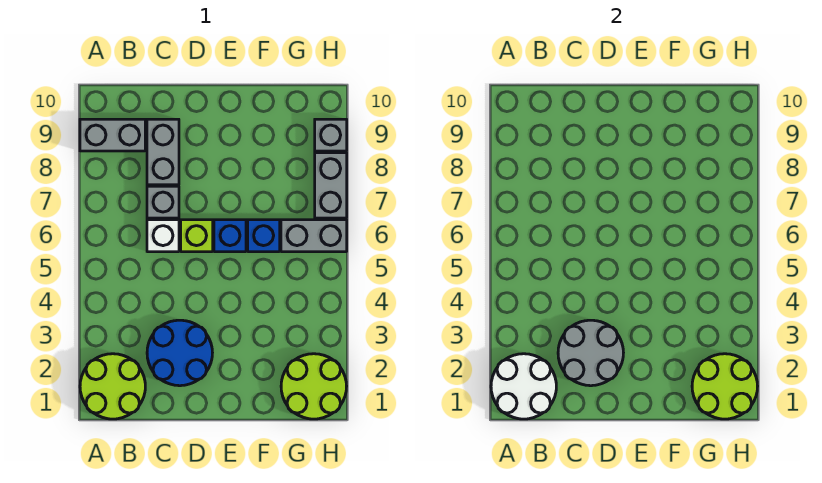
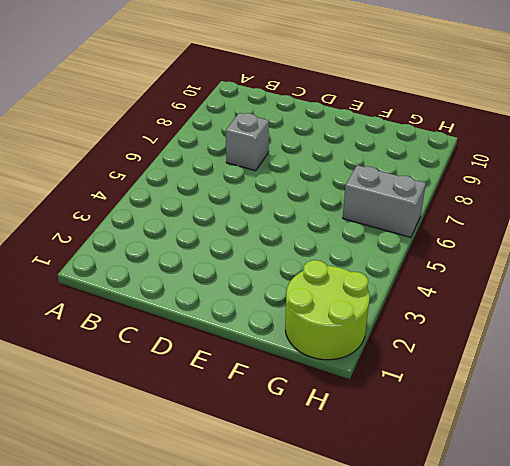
none -> lime round brick A1:B2 level 1
none -> grey brick A9:B9 level 1
none -> blue round brick C2:D3 level 1

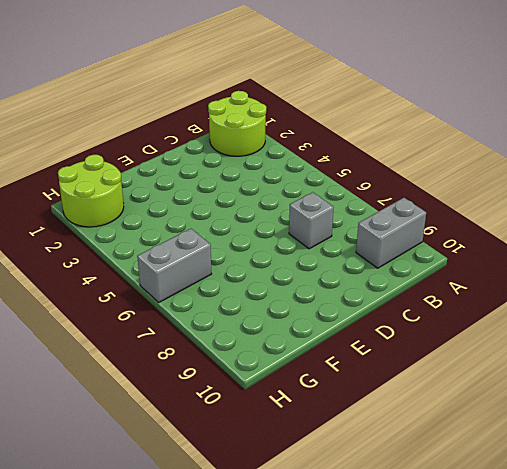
none -> blue round brick C2:D3 level 1
none -> white brick C6 level 1
none -> grey brick C8:C9 level 1

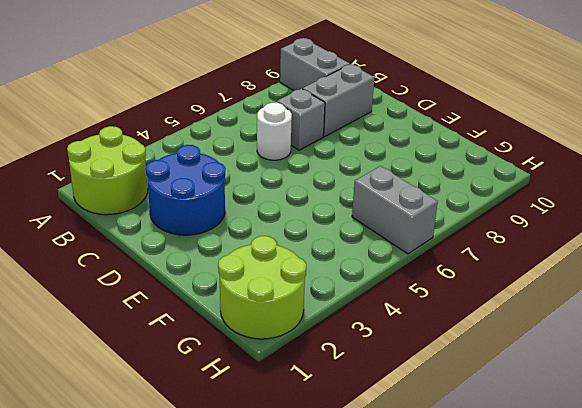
white round brick C6 level 1 -> white brick C6 level 1
none -> lime brick D6 level 1
none -> blue brick E6 level 1
none -> blue brick F6 level 1

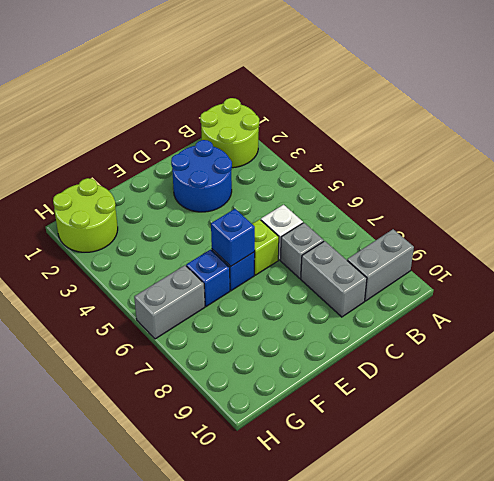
blue brick E6 level 2 -> none
none -> grey brick H7:H8 level 1
none -> grey brick H9 level 1
none -> white round brick A1:B2 level 2

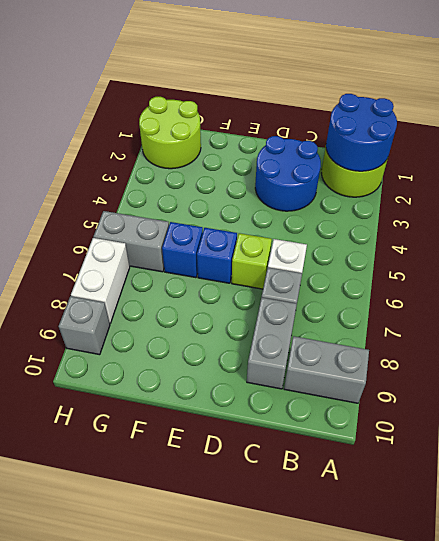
blue round brick A1:B2 level 2 -> white round brick A1:B2 level 2
white brick H7:H8 level 1 -> grey brick H7:H8 level 1
none -> grey round brick C2:D3 level 2
none -> lime round brick G1:H2 level 2

